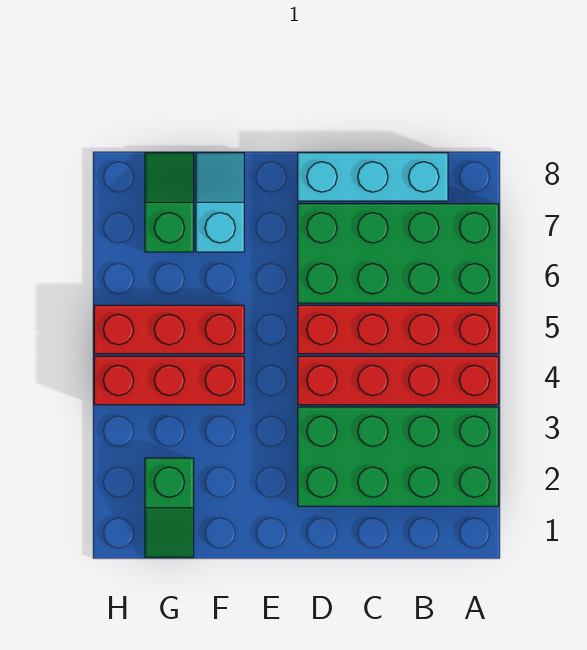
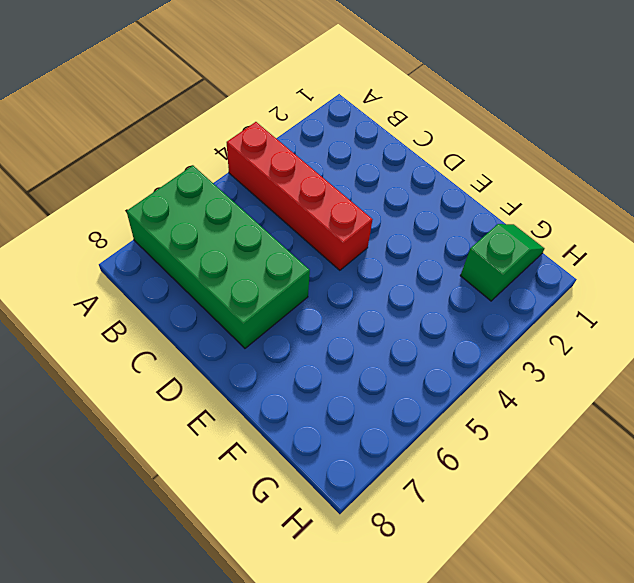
none -> green brick A2:D3 level 1
none -> red brick A5:D5 level 1

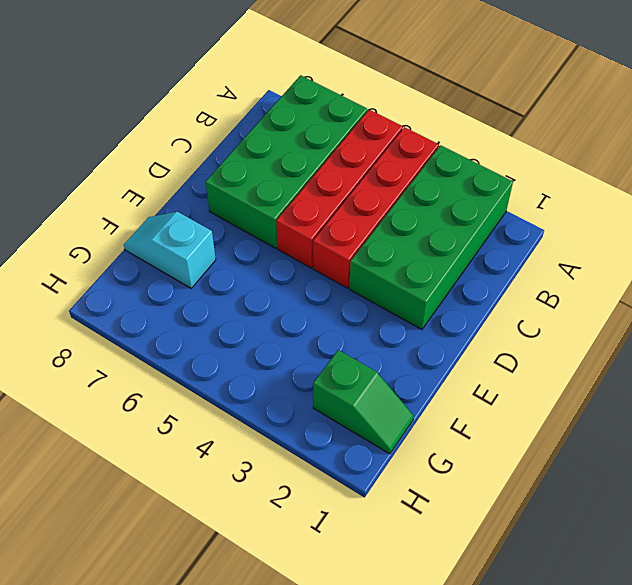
none -> cyan brick B8:D8 level 1
none -> red brick F4:H4 level 1

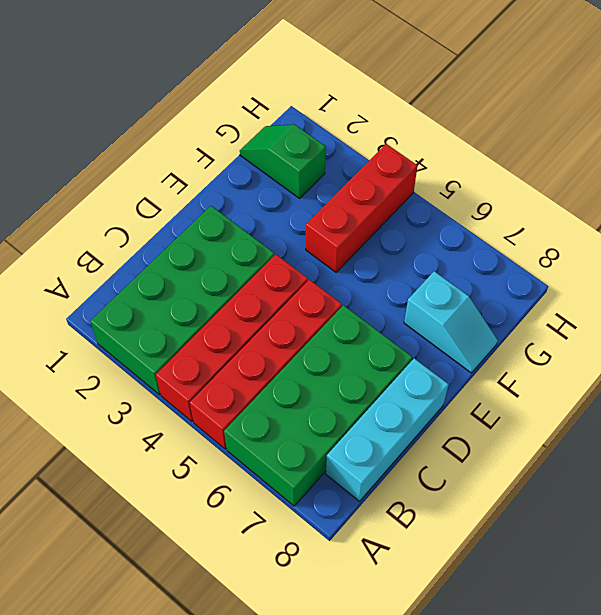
none -> red brick F5:H5 level 1
none -> green slope G7:G8 level 1 top 7

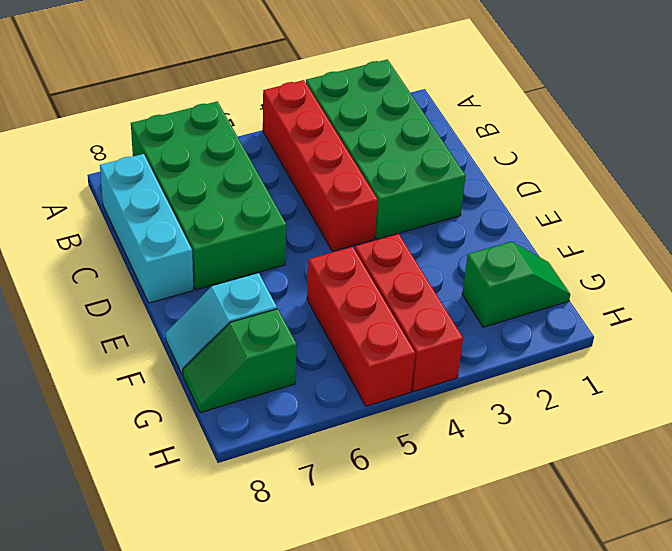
none -> red brick A5:D5 level 1

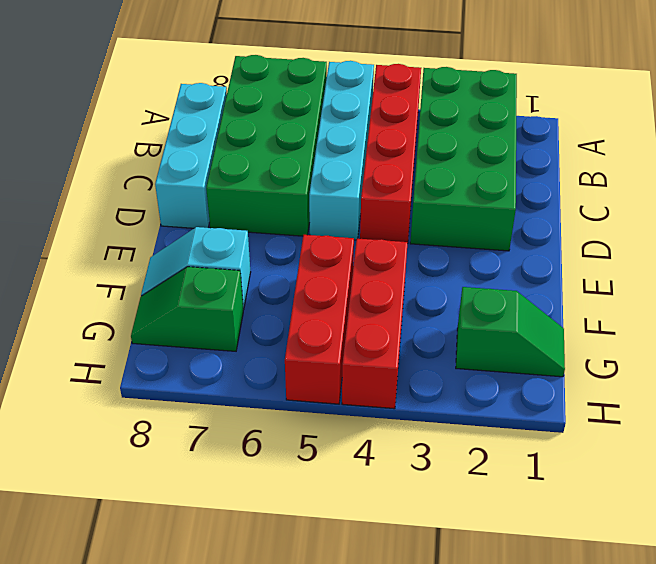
cyan brick A5:D5 level 1 -> red brick A5:D5 level 1

